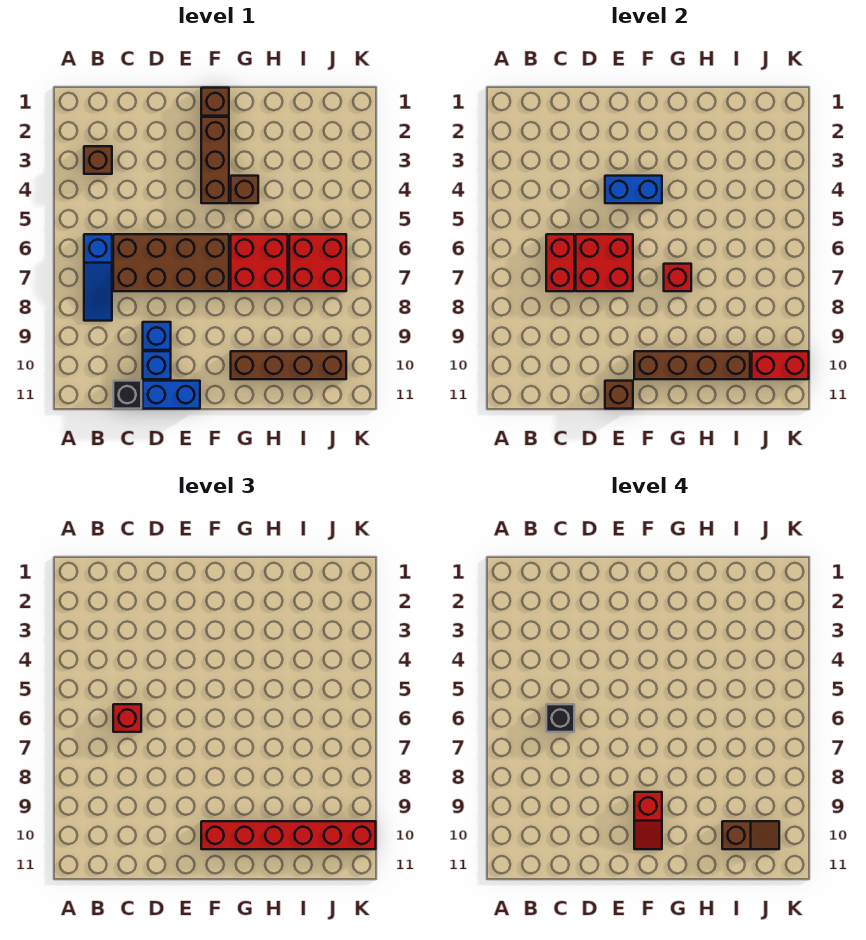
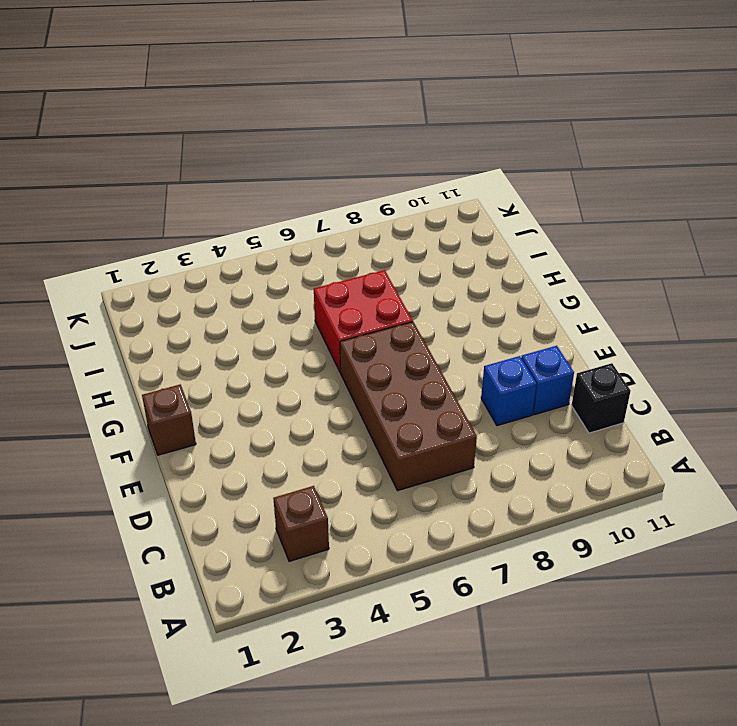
none -> blue slope B6:B8 level 1 top 6
none -> blue brick D11:E11 level 1
none -> brown brick F2:F4 level 1

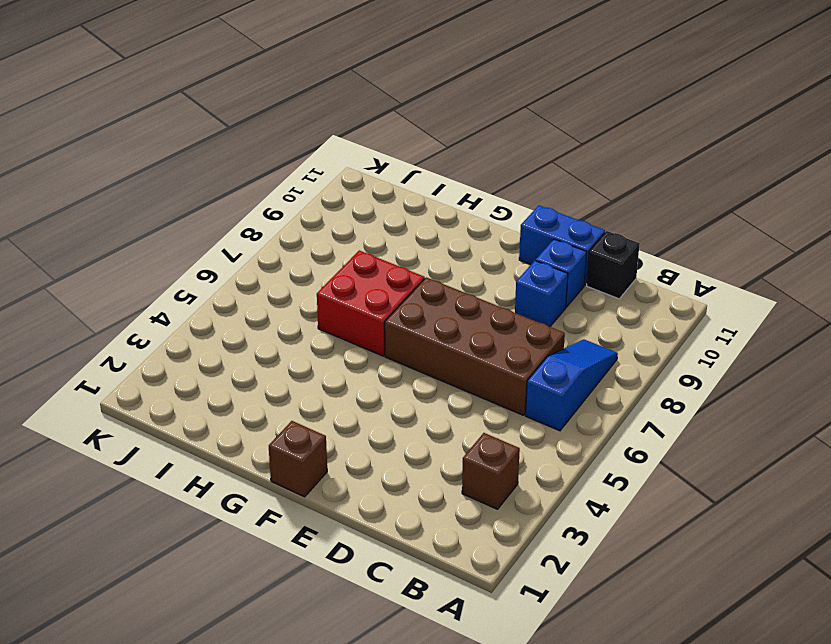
none -> brown brick F2:F4 level 1
none -> brown brick G4 level 1
none -> brown brick G10:J10 level 1

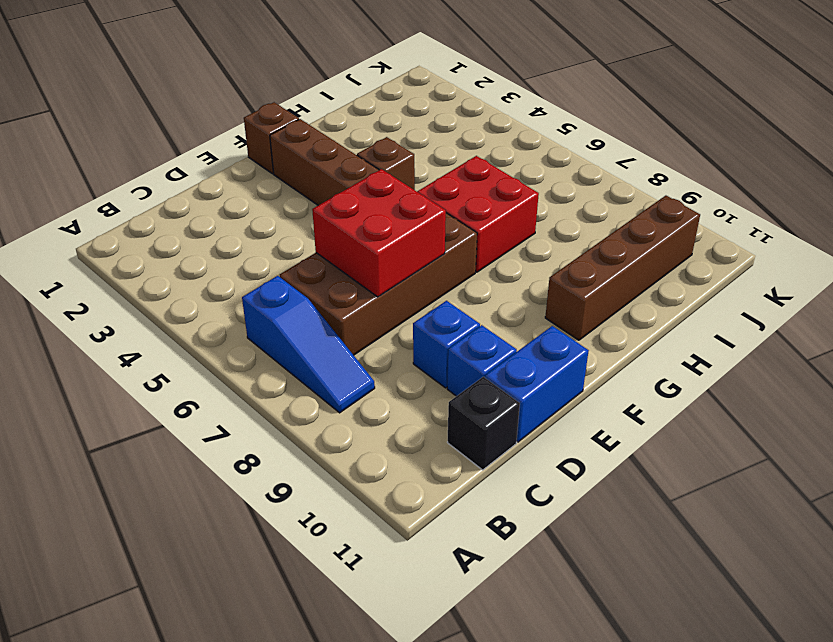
none -> brown brick B3 level 1
none -> red brick I6:J7 level 1
none -> red brick C6:C7 level 2

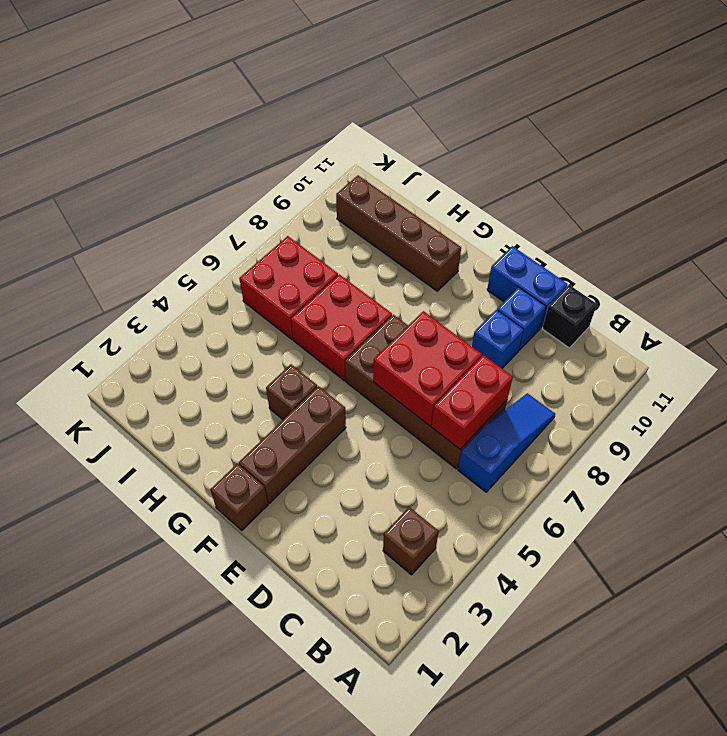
none -> blue brick E4:F4 level 2
none -> brown brick E11 level 2
none -> brown brick F10:I10 level 2

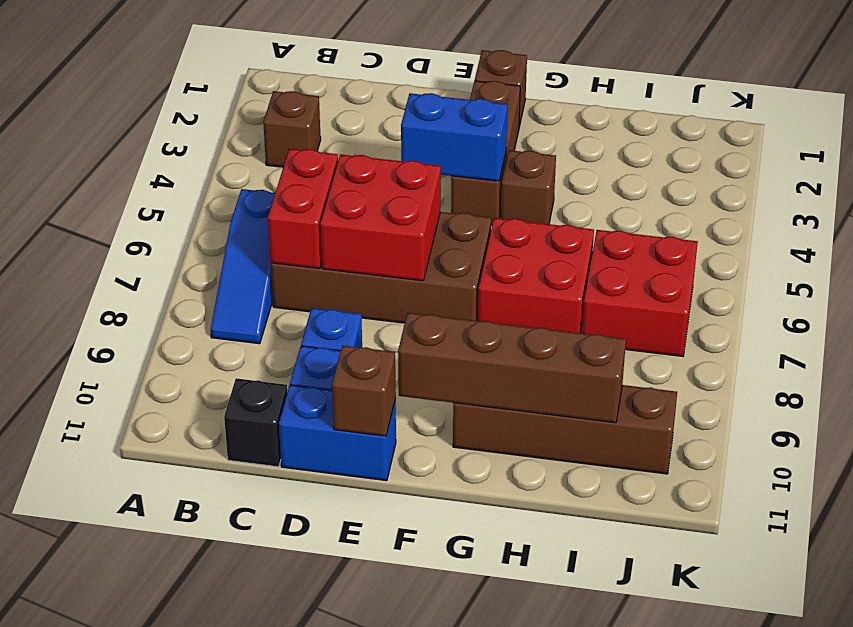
none -> red brick G7 level 2
none -> red brick J10:K10 level 2
none -> red brick C6 level 3

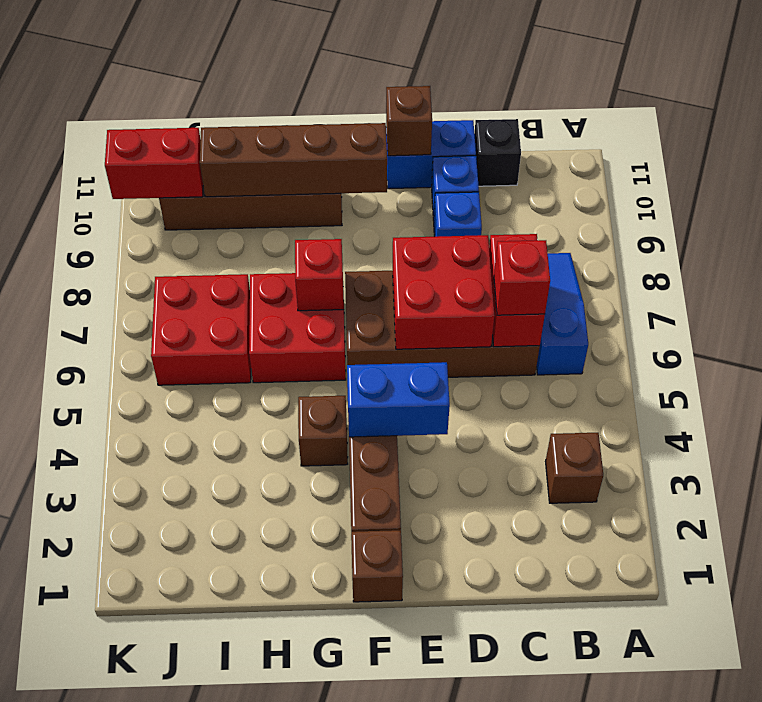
none -> red brick F10:K10 level 3
none -> black brick C6 level 4
none -> red slope F9:F10 level 4 top 9

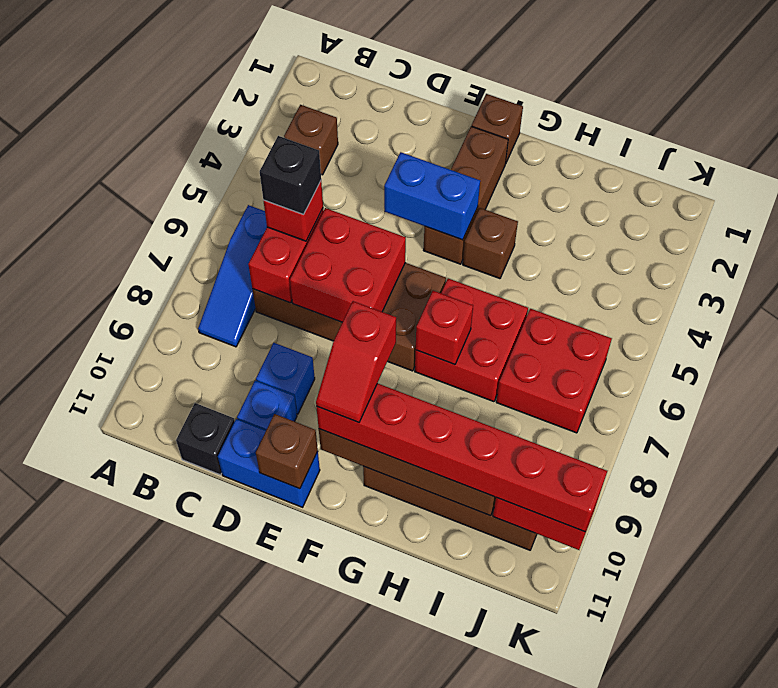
none -> brown slope I10:J10 level 4 top I

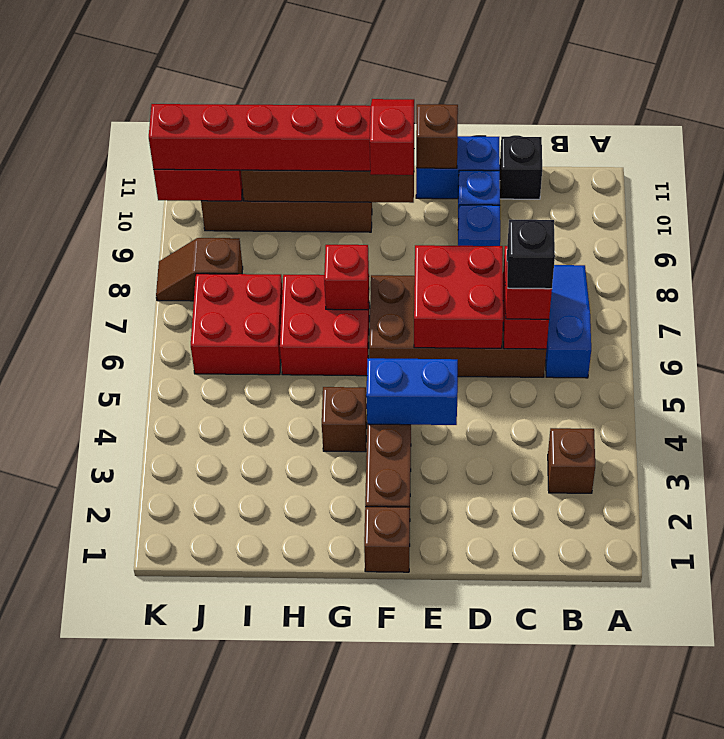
brown slope J8:K8 level 1 top J -> brown slope I10:J10 level 4 top I

